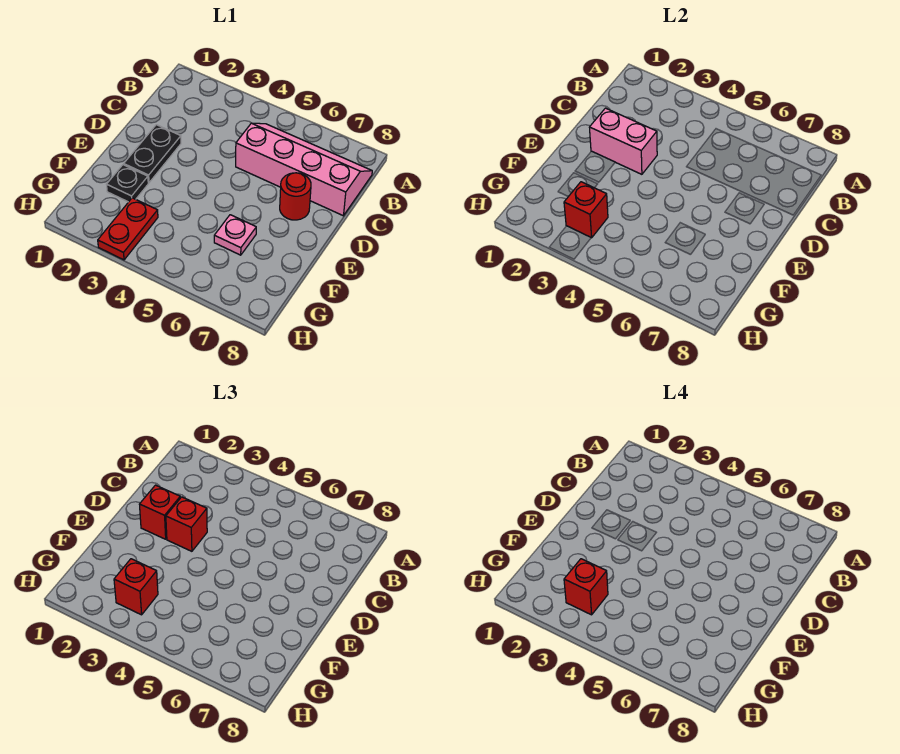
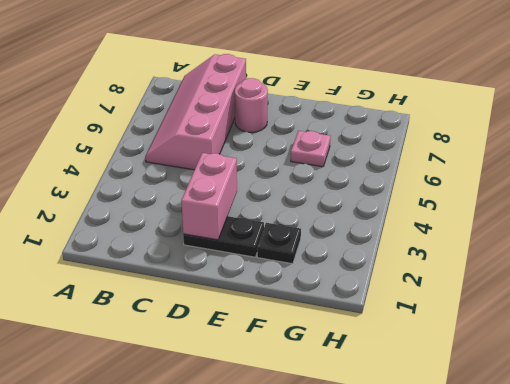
pink round brick D7 level 1 -> red round brick D7 level 1
none -> red plate G3:H3 level 1
none -> red brick G3 level 2
none -> red brick D2 level 3

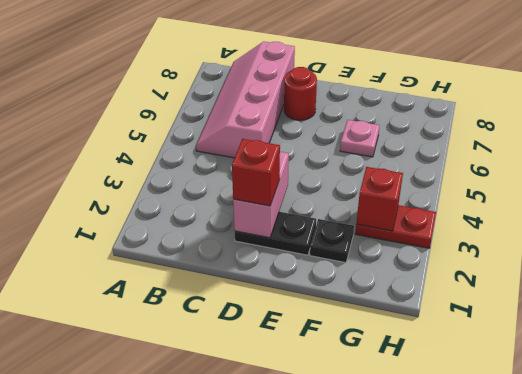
none -> red brick D3 level 3
none -> red brick G3 level 3
none -> red brick G3 level 4

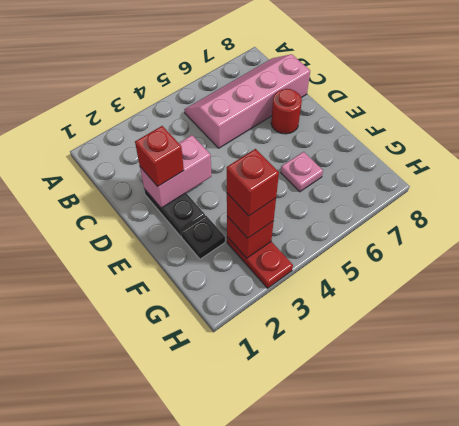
none -> red brick D3 level 3

